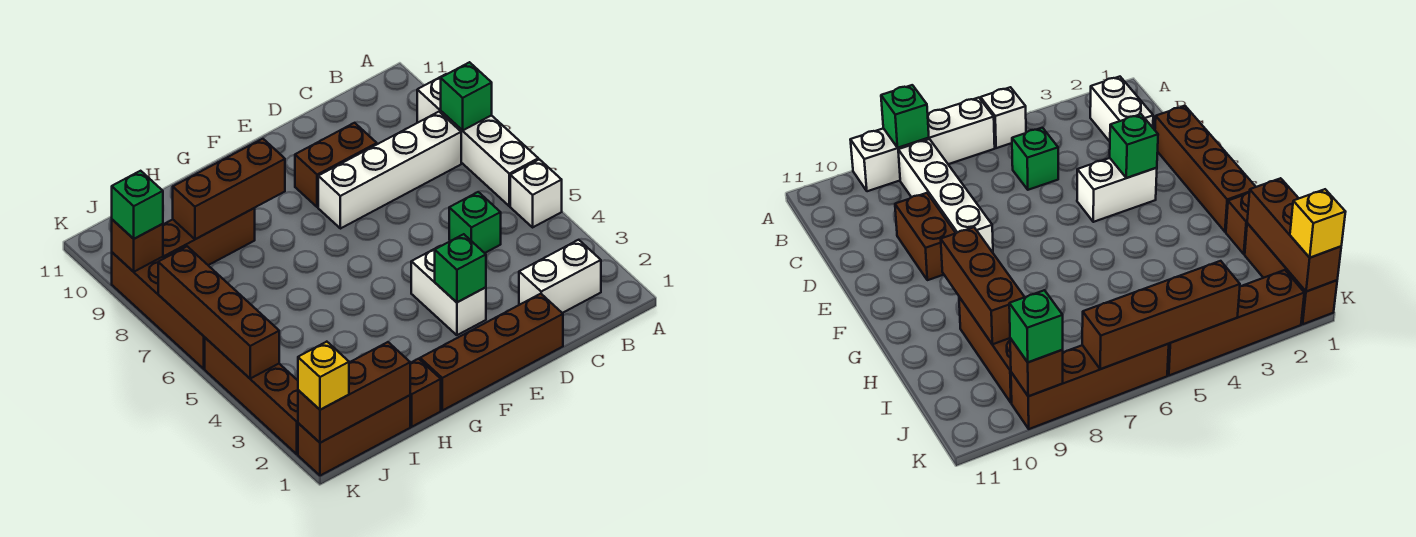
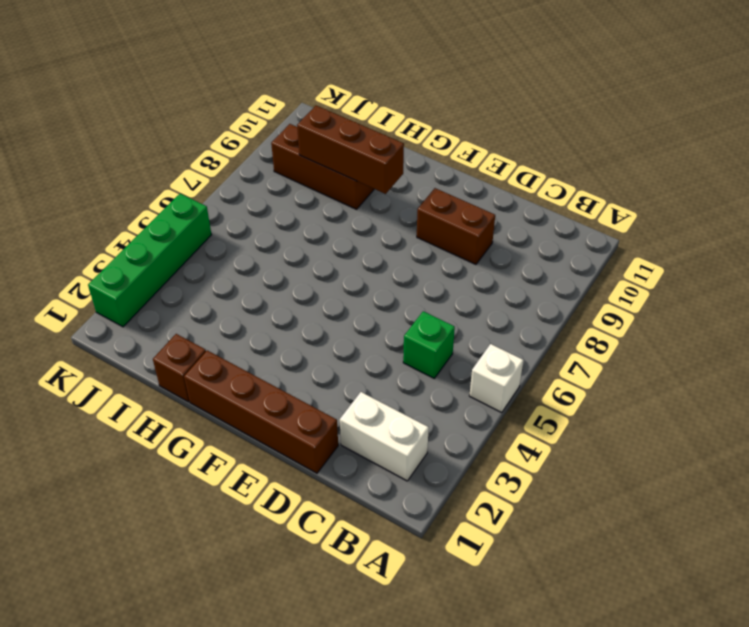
green brick K2:K5 level 1 -> brown brick K2:K5 level 1
none -> white brick A6:A9 level 1
none -> white brick B8:E8 level 1
none -> white brick E3:E4 level 1

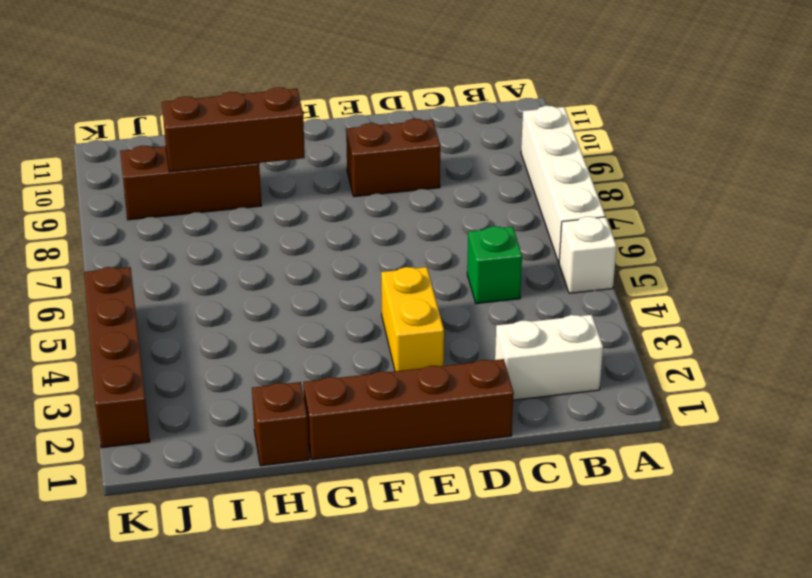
yellow brick E3:E4 level 1 -> white brick E3:E4 level 1
none -> white brick B8:E8 level 1
none -> brown brick I1:K1 level 1
none -> brown brick K6:K9 level 1

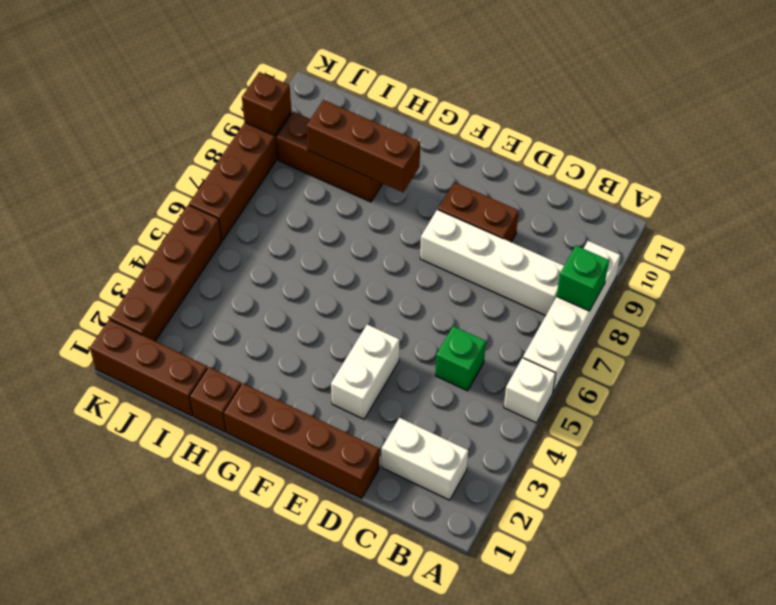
none -> green brick E3 level 2
none -> brown brick I1:K1 level 2
none -> brown brick K4:K7 level 2

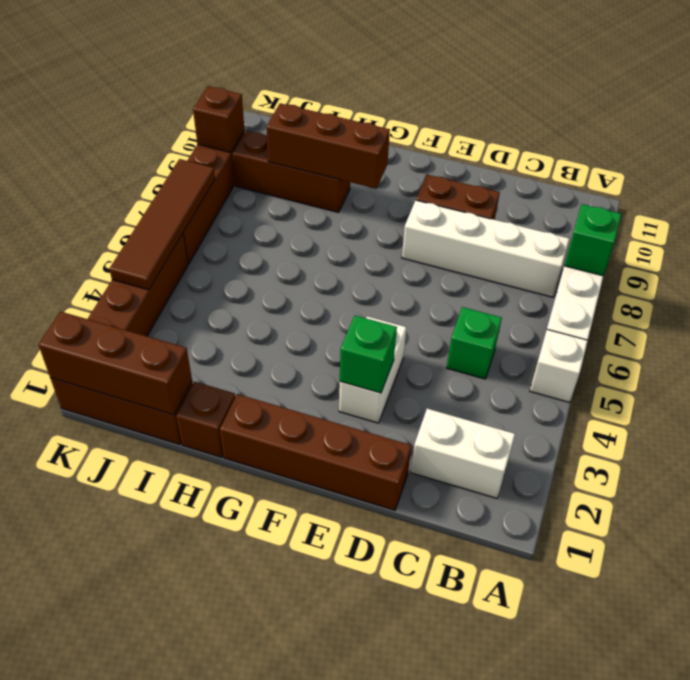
brown tile K4:K7 level 2 -> brown brick K4:K7 level 2
none -> yellow brick K1 level 3
none -> green brick K9 level 3

